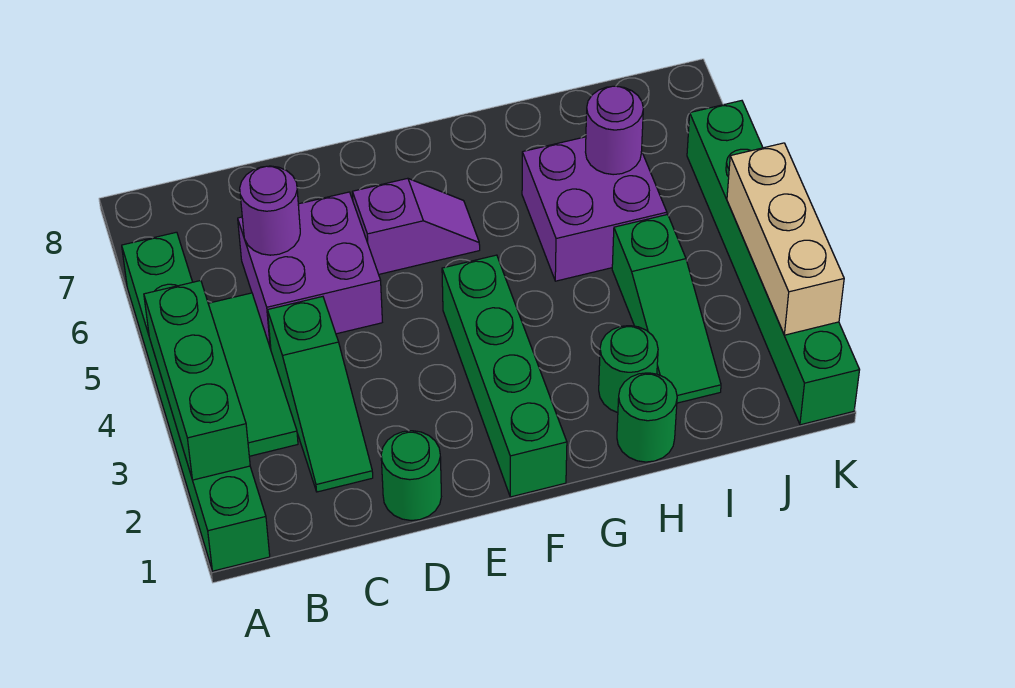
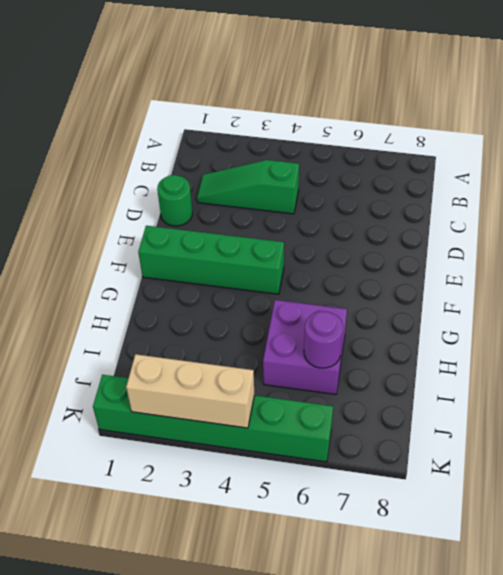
none -> green brick A1:A6 level 1
none -> green tile B3:B5 level 1
none -> purple brick C5:D6 level 1

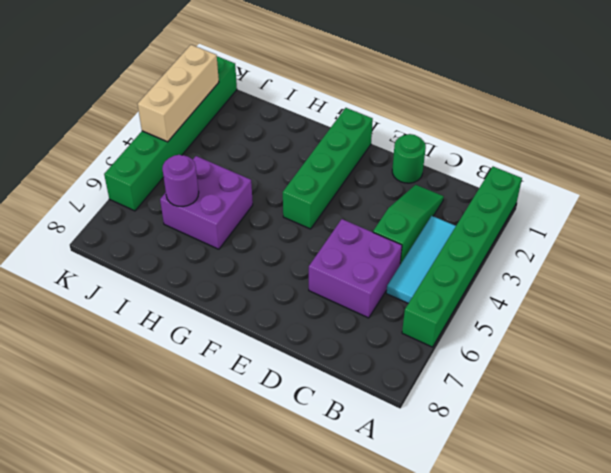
cyan tile B3:B5 level 1 -> green tile B3:B5 level 1
none -> purple slope E6:F6 level 1 top E
none -> green round brick H1 level 1
none -> green round brick H2 level 1

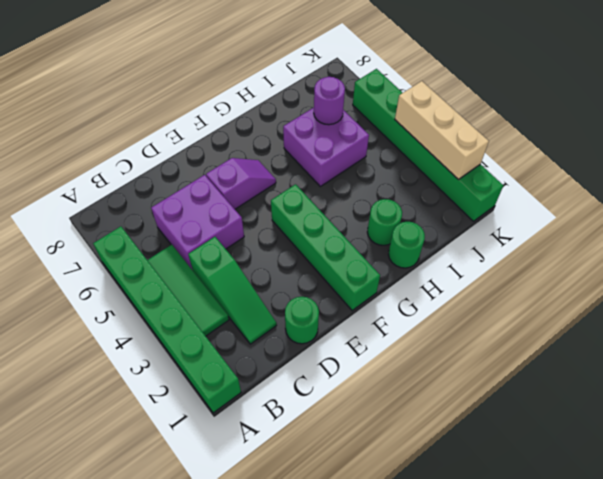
none -> green slope I2:I4 level 1 top 4
none -> green brick A2:A4 level 2
none -> purple round brick C6 level 2

